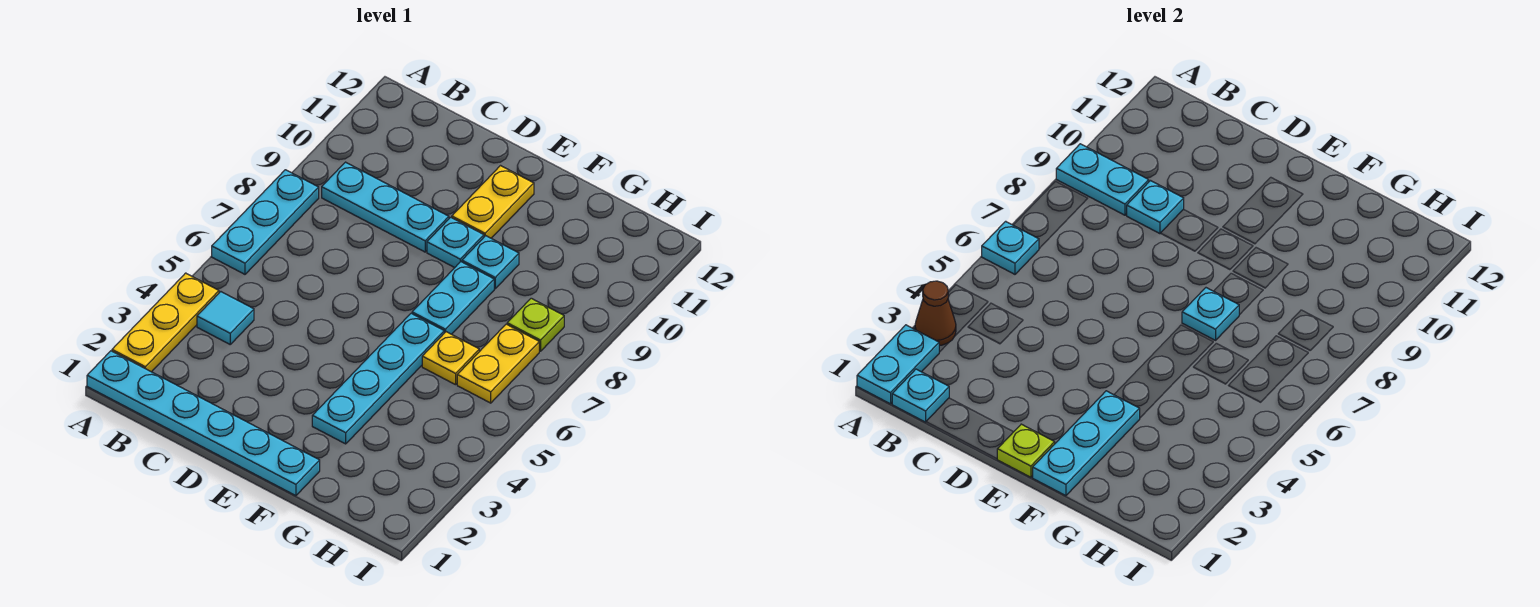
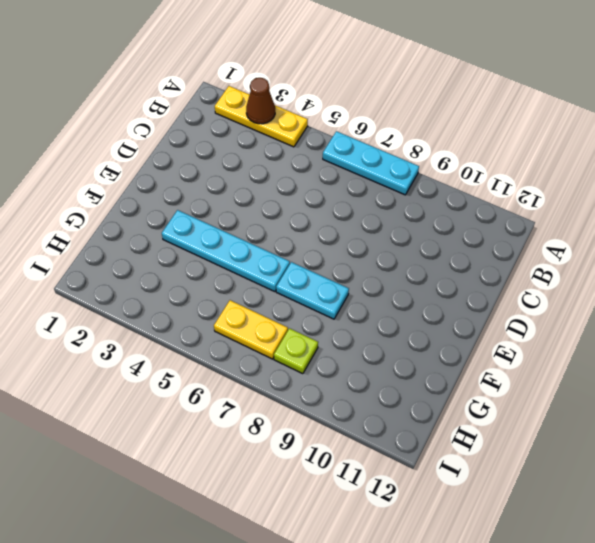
none -> cyan plate A1:F1 level 1
none -> cyan tile B4 level 1
none -> cyan plate B9:D9 level 1

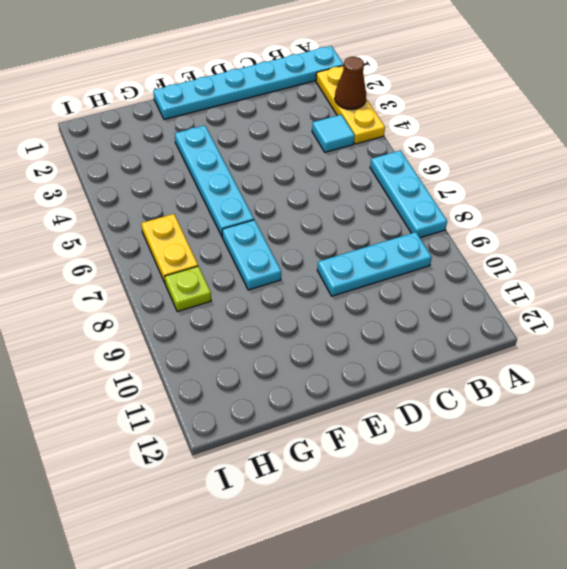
none -> cyan plate E9 level 1
none -> yellow plate E10:E11 level 1
none -> cyan plate F9 level 1

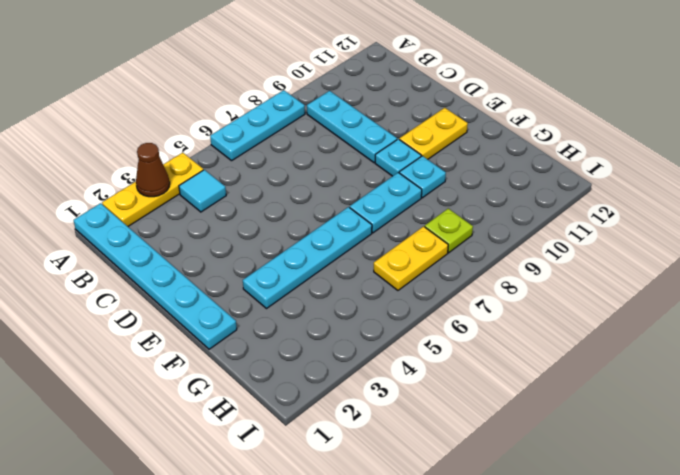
none -> yellow plate G6 level 1
none -> cyan plate A1:A2 level 2
none -> cyan plate A6 level 2

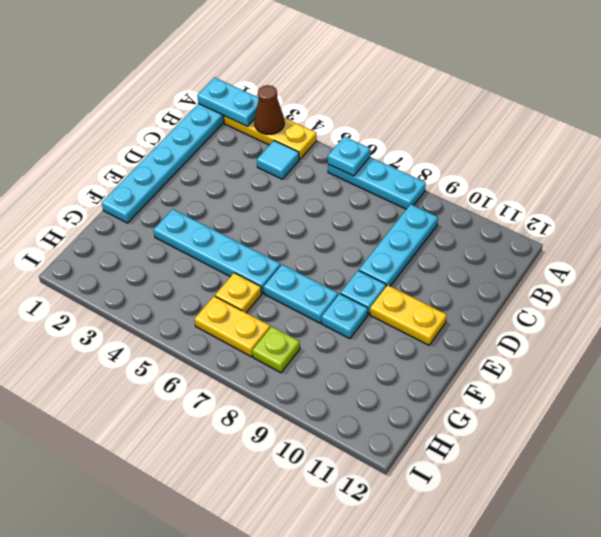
none -> cyan plate A9:B9 level 2
none -> cyan plate B1 level 2
none -> cyan plate C9 level 2

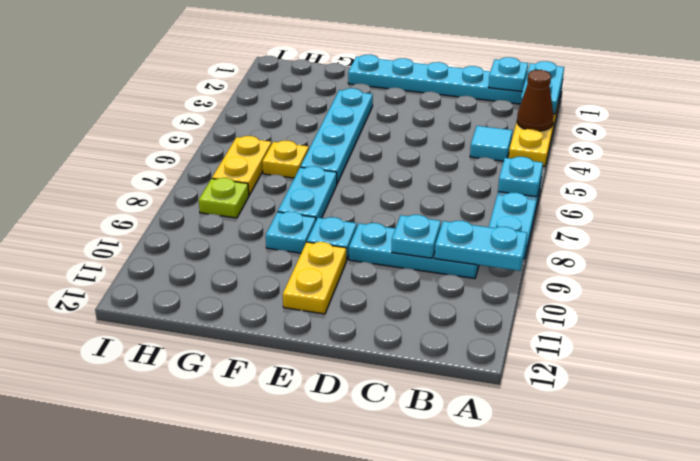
none -> lime plate E1 level 2
none -> cyan plate F1:F3 level 2
none -> cyan plate F7 level 2

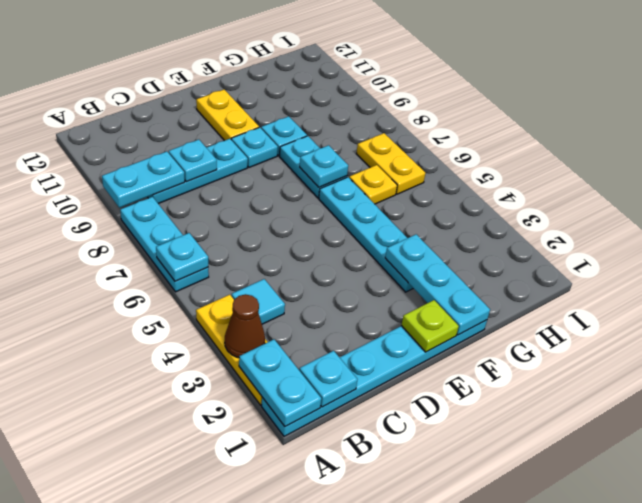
none -> lime plate H8 level 1

